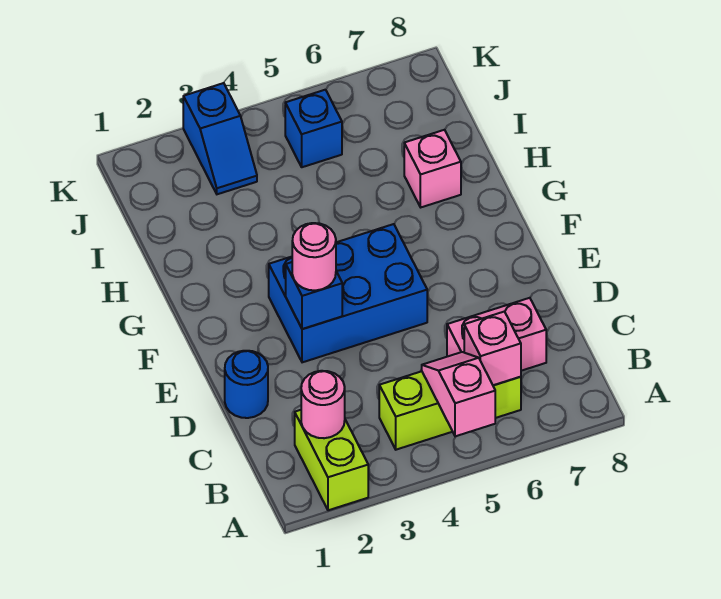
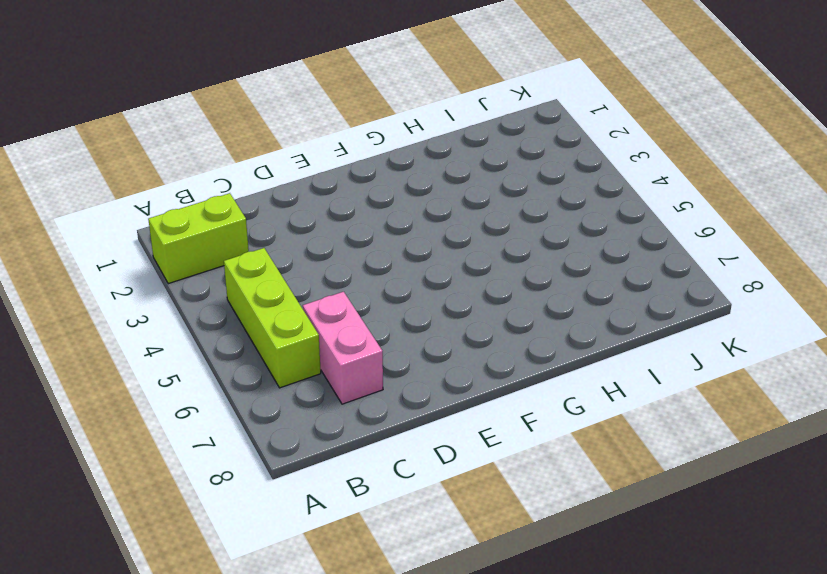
none -> blue round brick D1 level 1
none -> blue brick E3:F5 level 1
none -> pink brick H7 level 1

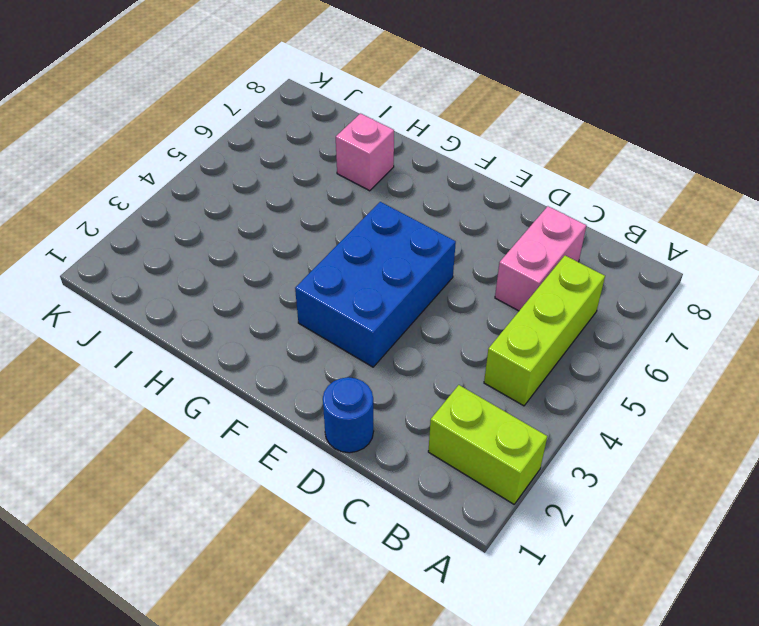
none -> blue slope J3:K3 level 1 top K
none -> blue brick J5 level 1
none -> pink slope A5:B5 level 2 top A

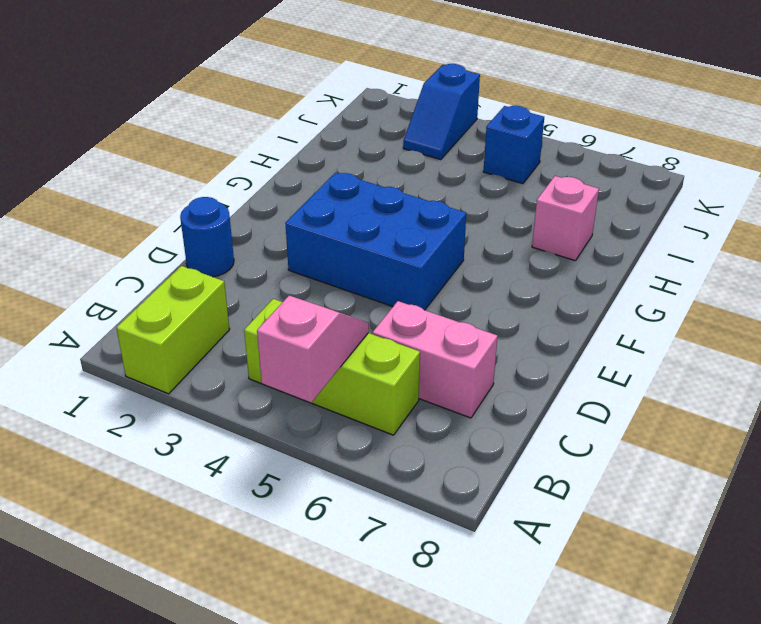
none -> pink round brick B2 level 2
none -> pink brick B6 level 2
none -> blue brick E3 level 2

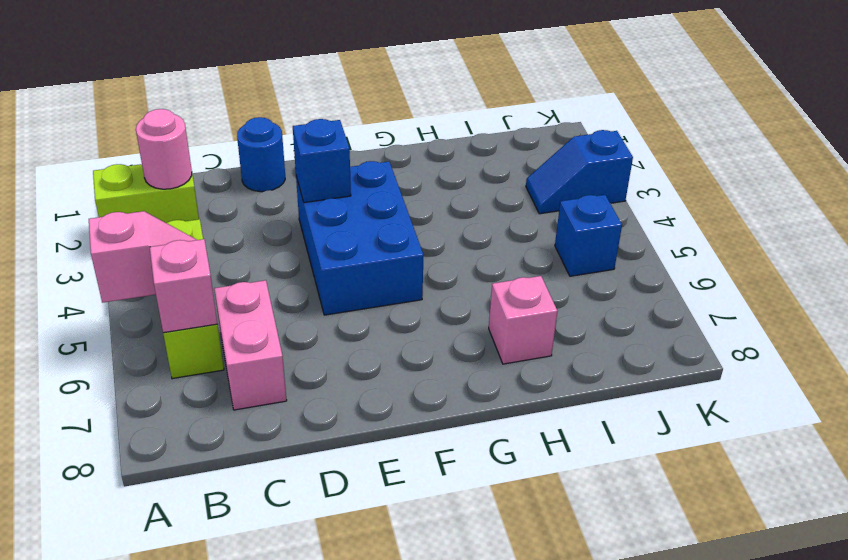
none -> pink round brick E3 level 3

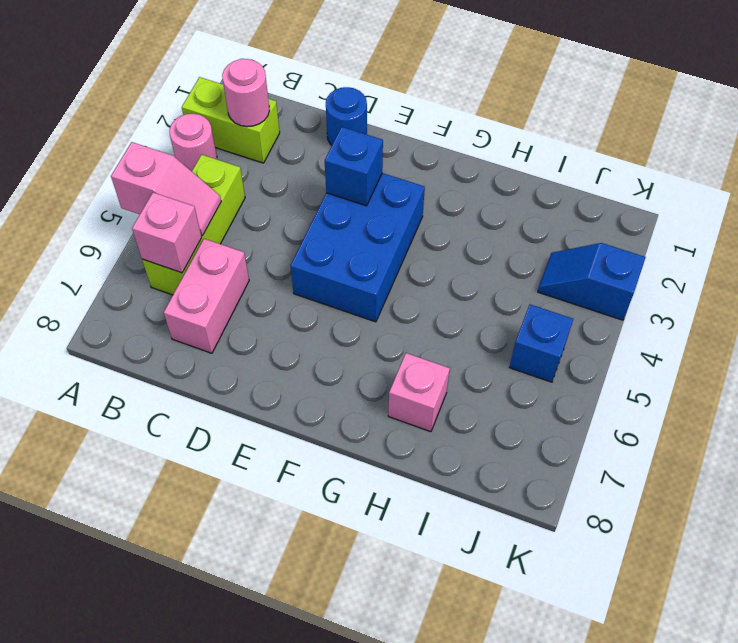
pink round brick A3 level 1 -> pink round brick E3 level 3

